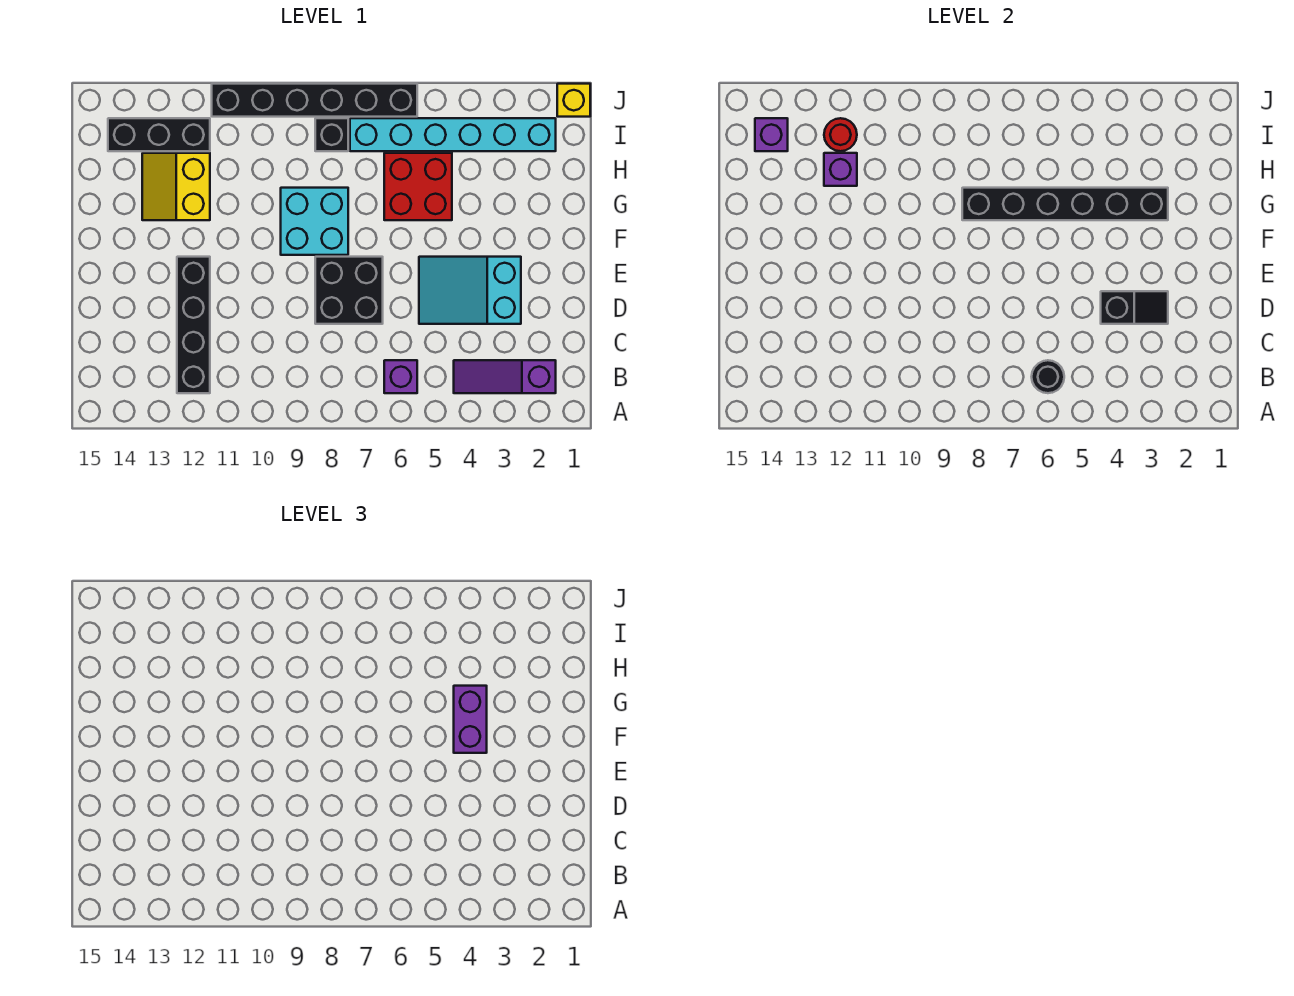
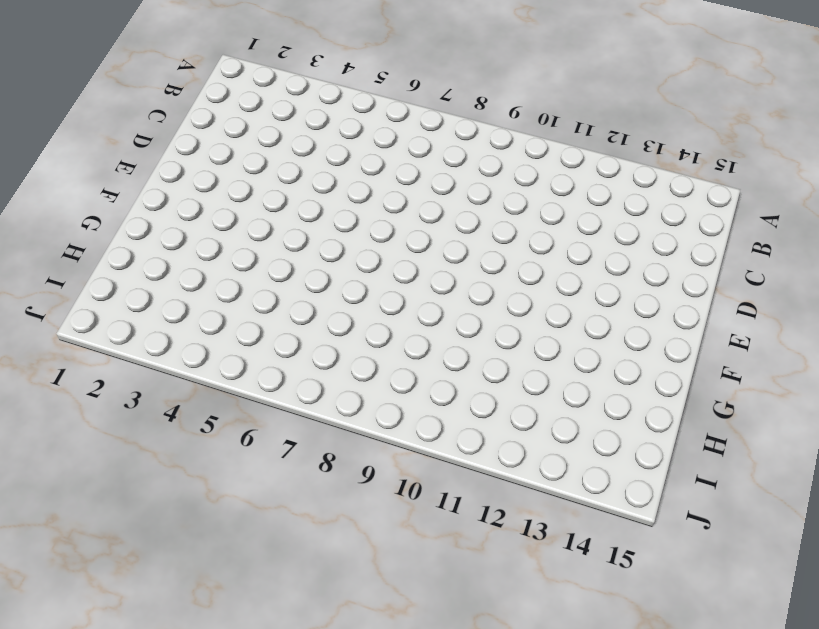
none -> purple slope B2:B4 level 1 top 2
none -> purple brick B6 level 1
none -> black brick B12:E12 level 1

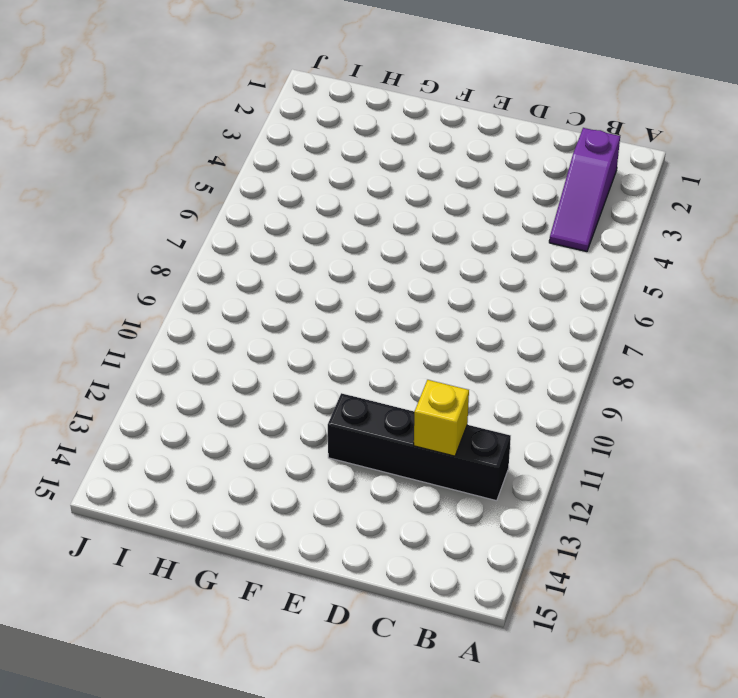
yellow brick C12 level 2 -> yellow brick J1 level 1
none -> purple brick B6 level 1
none -> cyan slope D3:E5 level 1 top 3
none -> black brick D7:E8 level 1

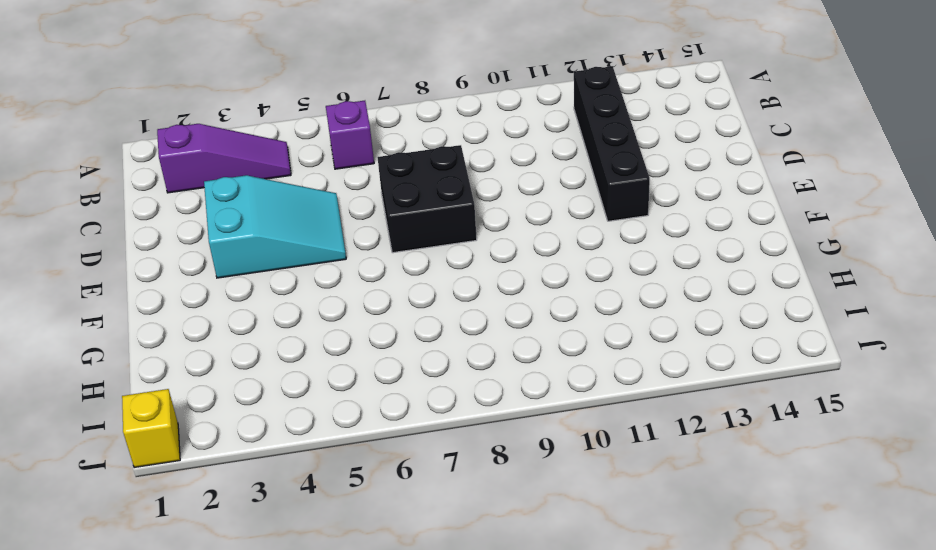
none -> cyan brick F8:G9 level 1
none -> red brick G5:H6 level 1
none -> yellow slope G12:H13 level 1 top 12

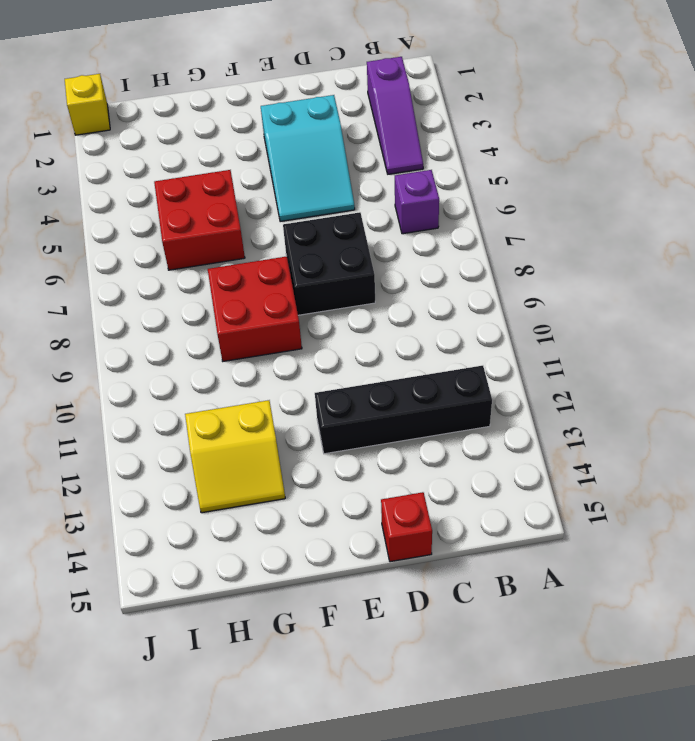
red brick D15 level 1 -> none
red brick F8:G9 level 1 -> cyan brick F8:G9 level 1
none -> cyan brick I2:I7 level 1
none -> black brick I8 level 1
none -> black brick I12:I14 level 1

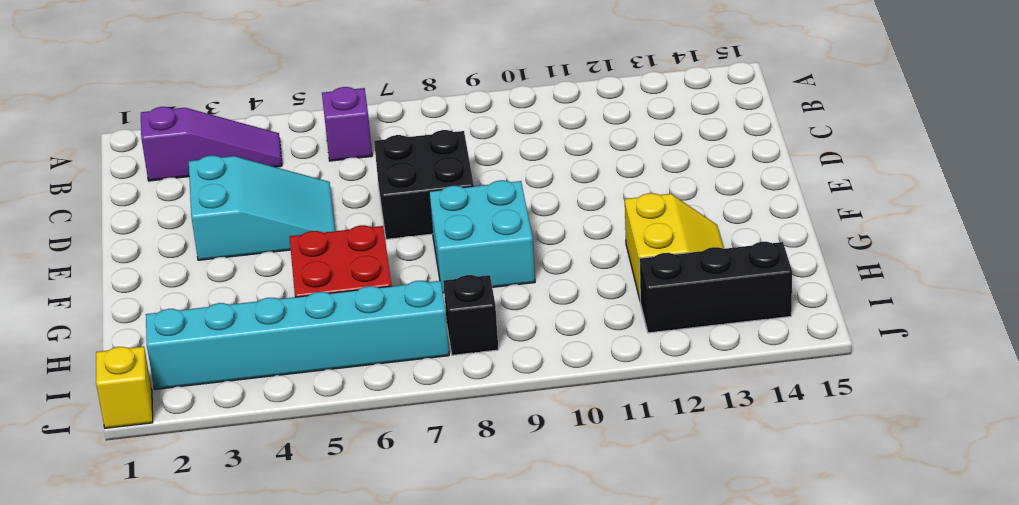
none -> black brick B12:E12 level 1
none -> black brick J6:J11 level 1
none -> black round brick B6 level 2

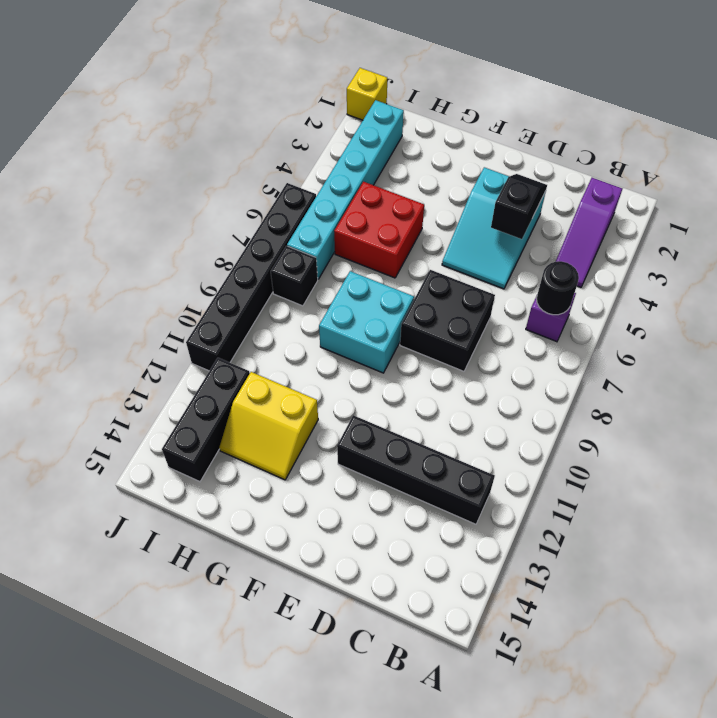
none -> black brick G3:G8 level 2
none -> purple brick H12 level 2
none -> red round brick I12 level 2

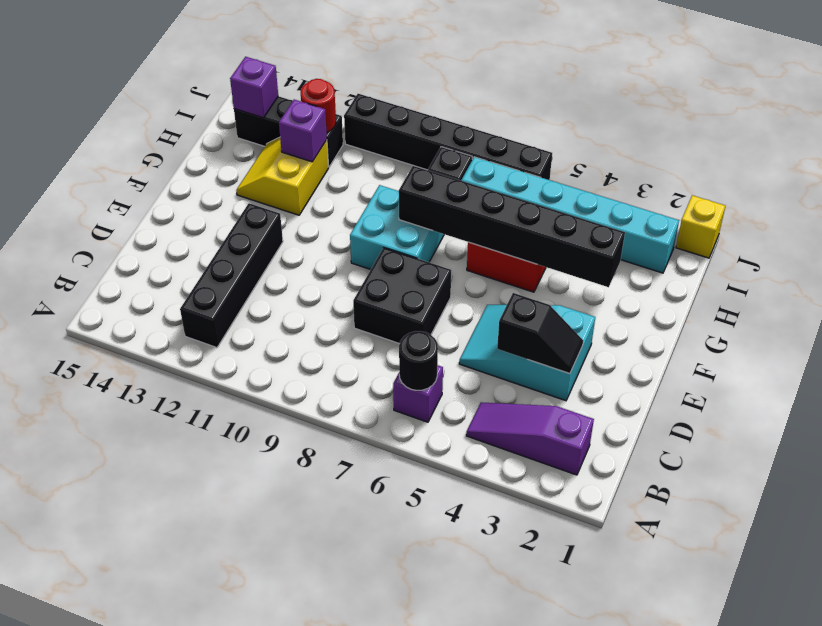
none -> purple brick F4:G4 level 3

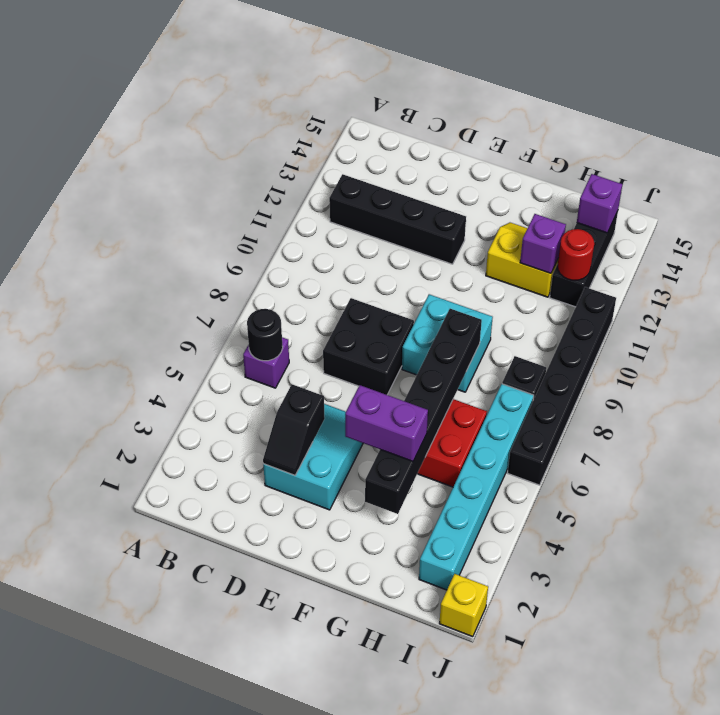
none -> purple slope B2:B4 level 1 top 2

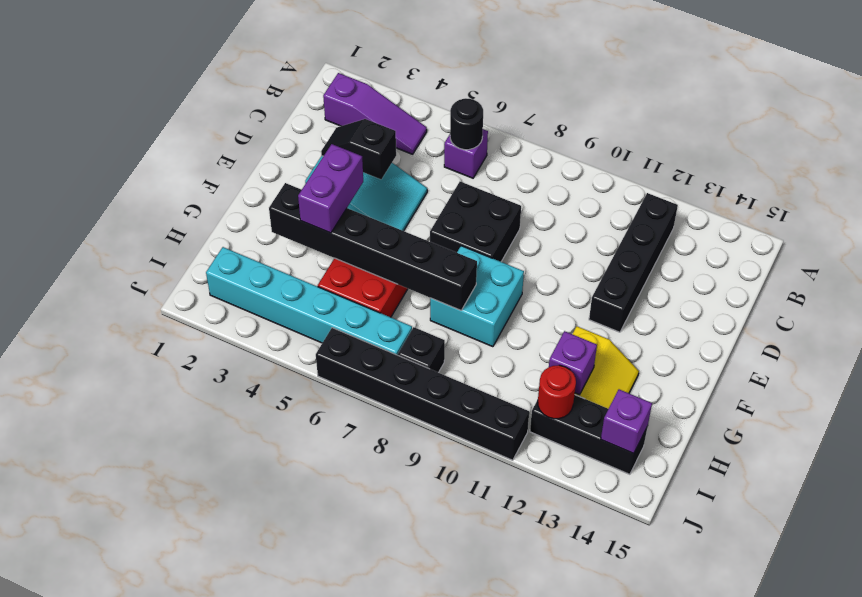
none -> yellow brick J1 level 1

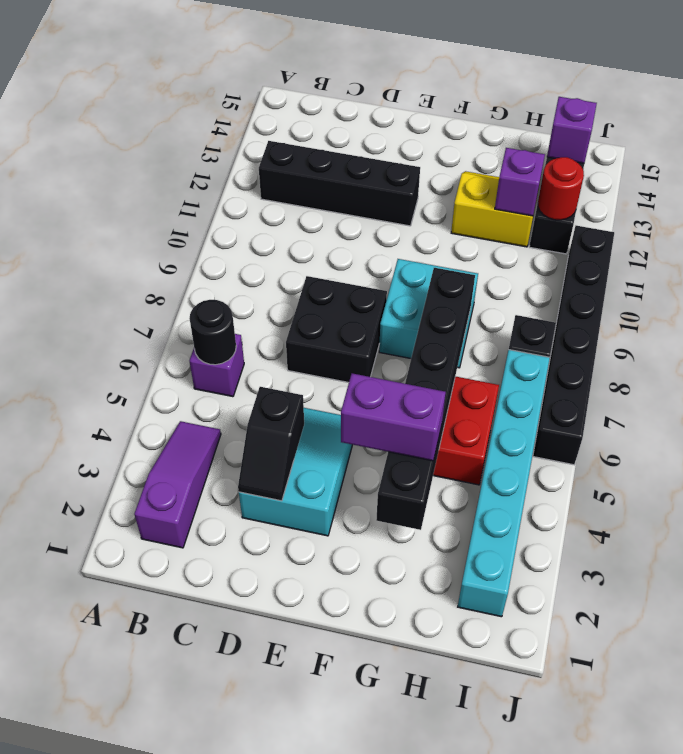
none -> yellow brick J1 level 1

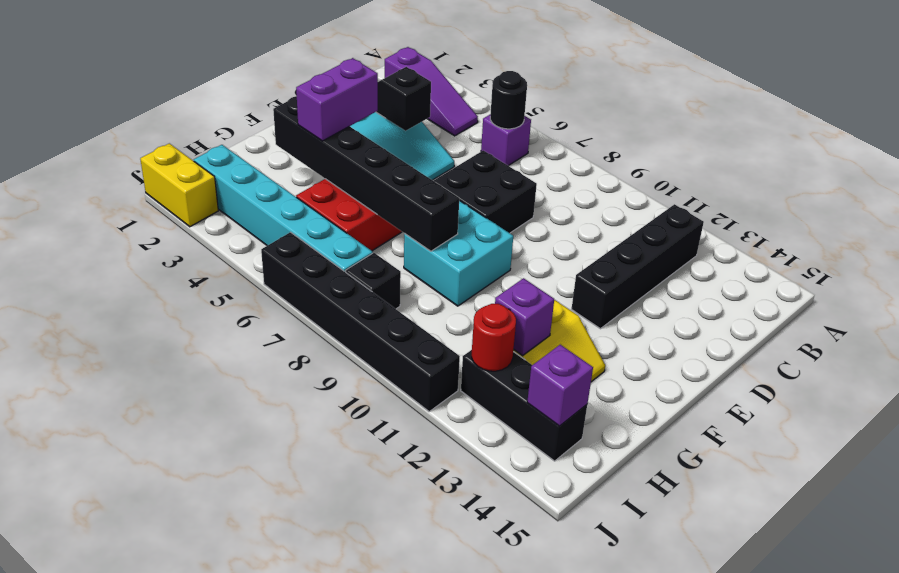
yellow brick J1:J2 level 1 -> yellow brick J1 level 1

